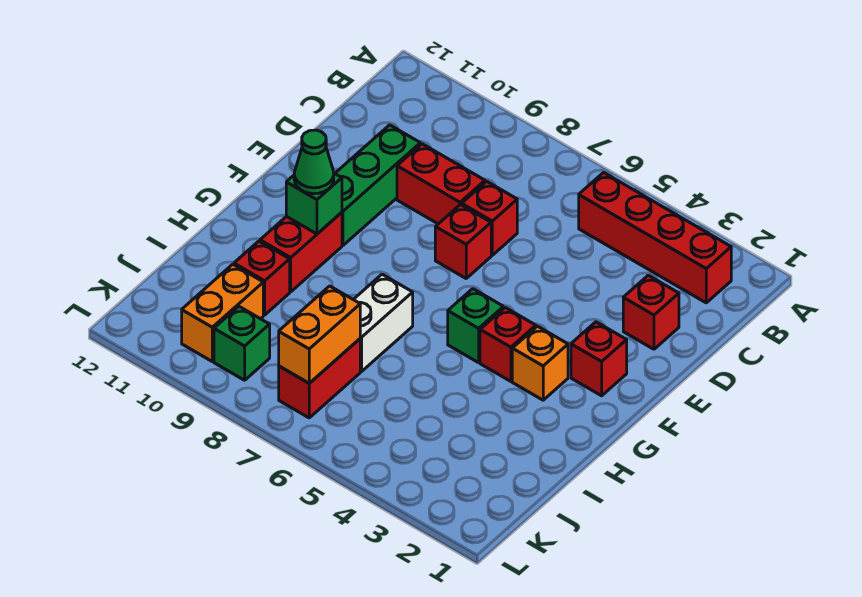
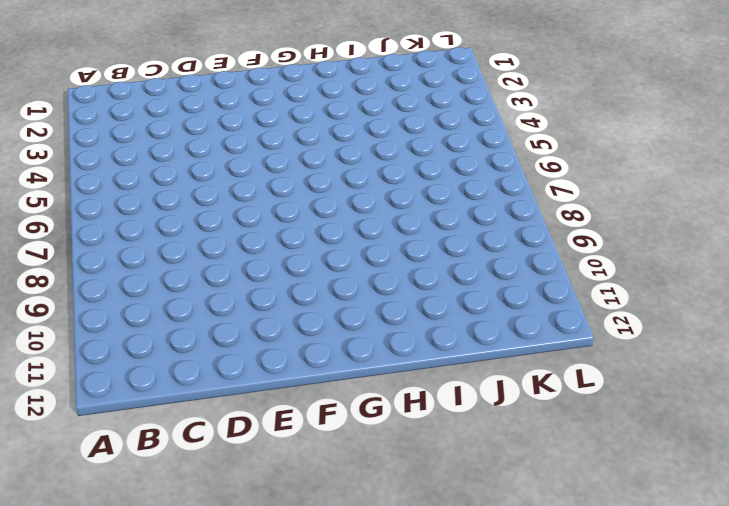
none -> red brick B2:B5 level 1
none -> red brick D2 level 1
none -> red brick D7 level 1

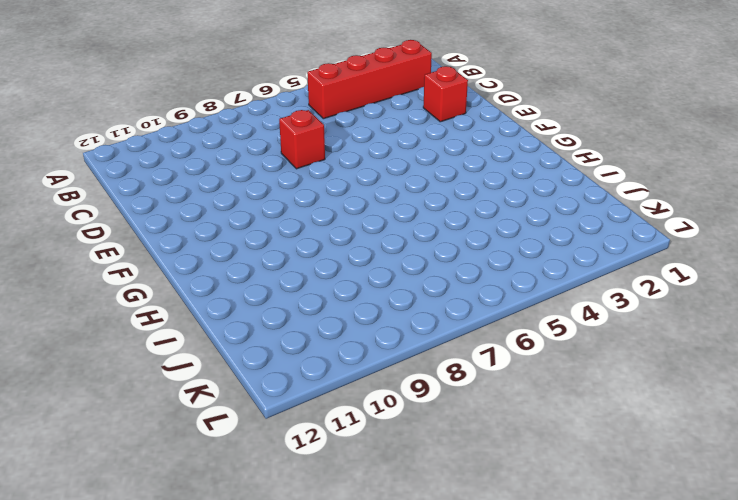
none -> red brick D8:D9 level 1
none -> green brick D10:F10 level 1
none -> red brick E7 level 1

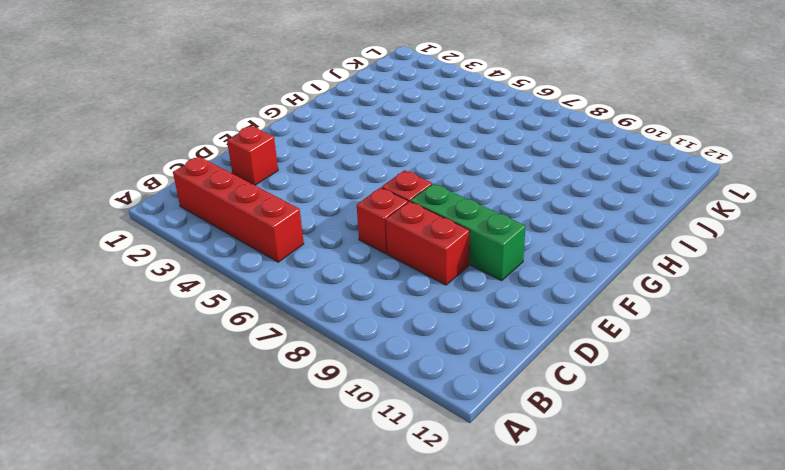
green brick E8:E10 level 1 -> green brick D10:F10 level 1
none -> red brick F2 level 1
none -> orange brick G3 level 1
none -> red brick G4 level 1

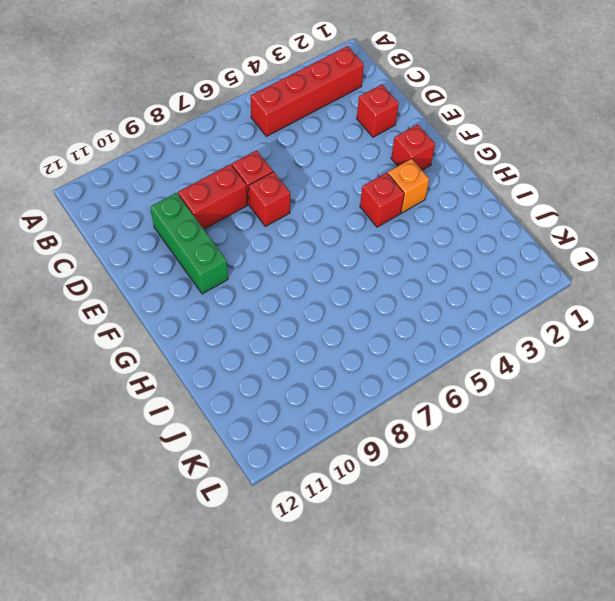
none -> green brick G5 level 1
none -> red brick G10:H10 level 1
none -> white brick H7:I7 level 1

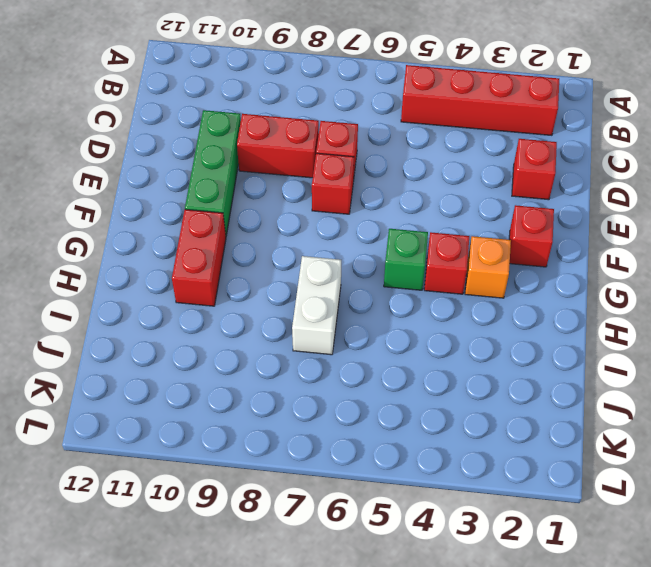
none -> red brick I10 level 1
none -> red brick J7:K7 level 1
none -> orange brick J10:K10 level 1

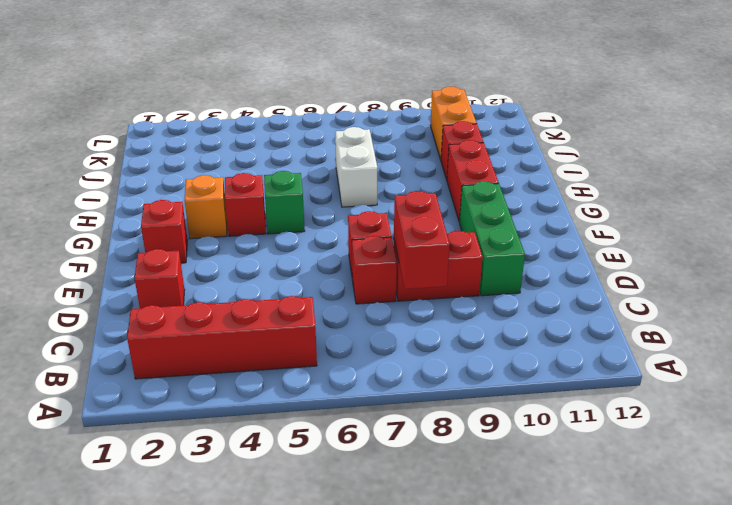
red brick C8:D8 level 2 -> red brick J7:K7 level 1
none -> green brick K9 level 1
none -> green brick G10 level 2
none -> orange brick J7:K7 level 2

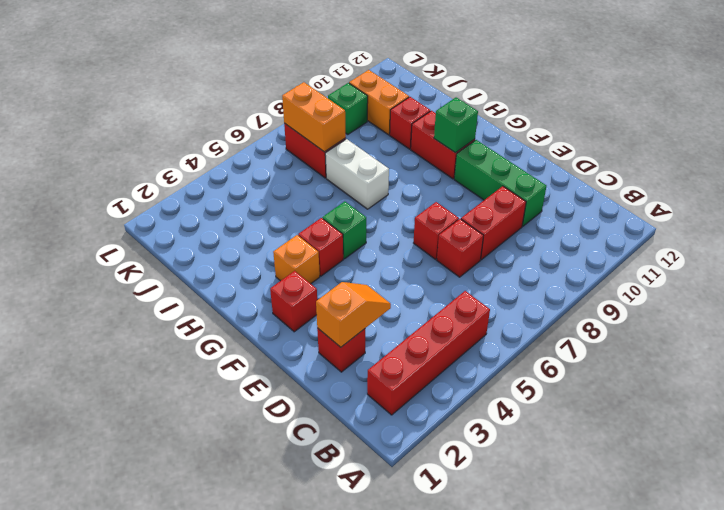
orange slope D2:D3 level 2 top 2 -> none
none -> green cone G10 level 3

